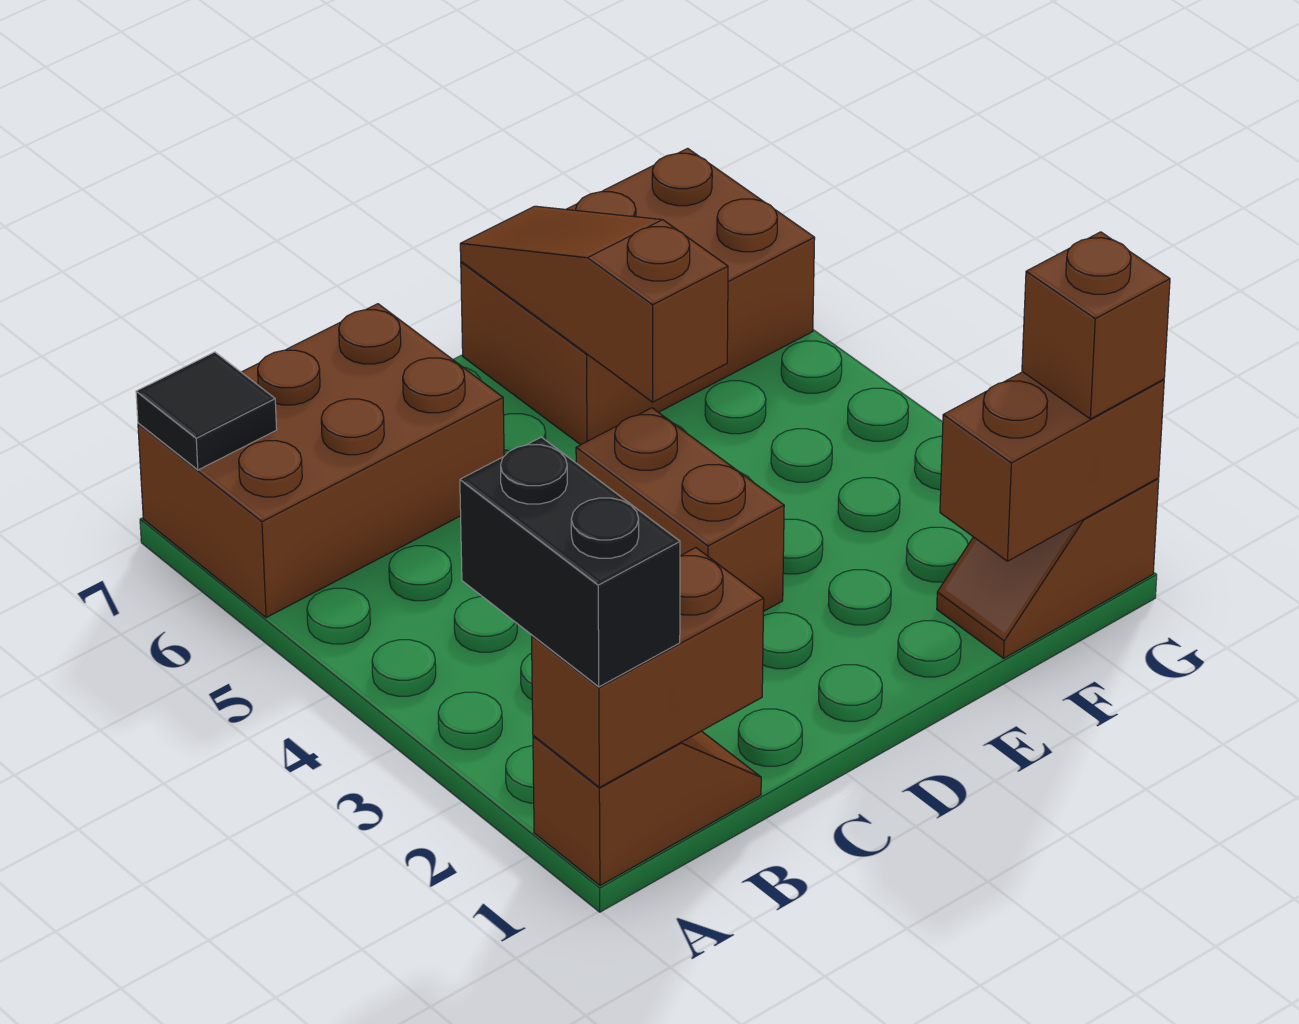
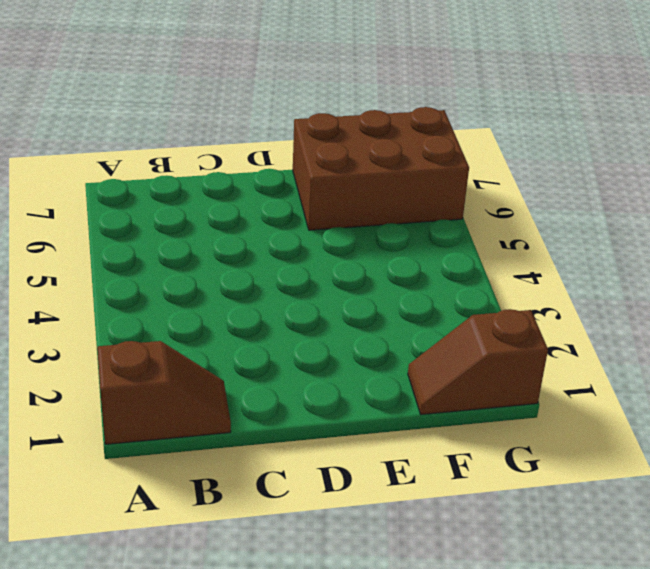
none -> brown brick A6:C7 level 1
none -> brown brick D3:D4 level 1

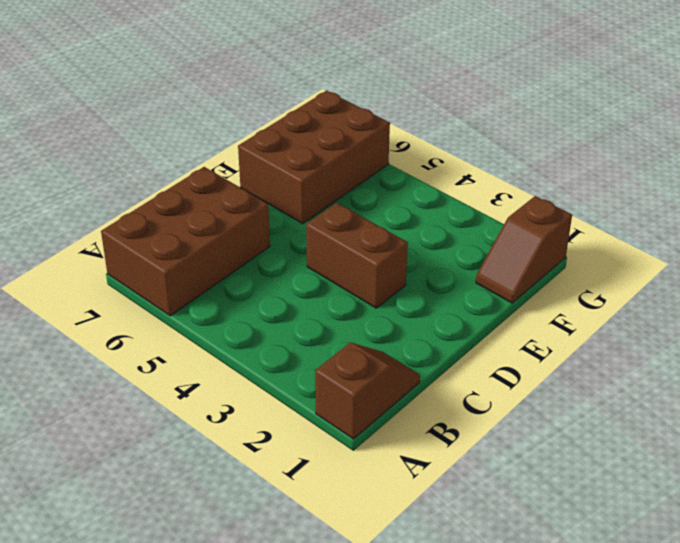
none -> brown brick A1:B1 level 2
none -> black tile A7 level 2

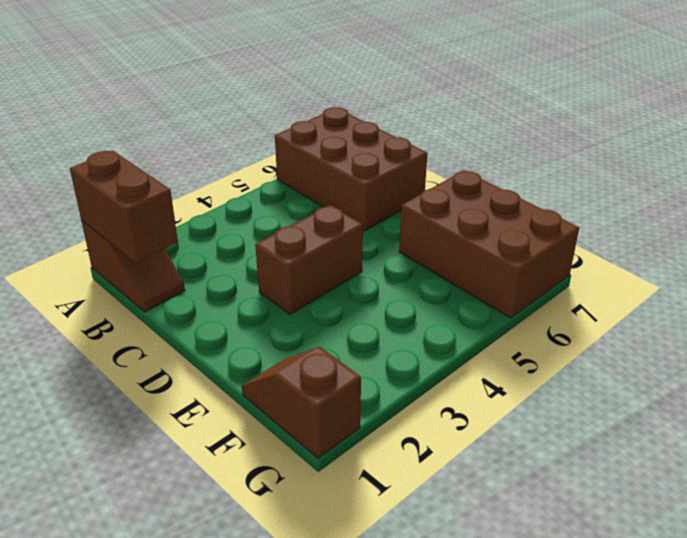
none -> black tile A7 level 2
none -> brown slope E5:E7 level 2 top 5

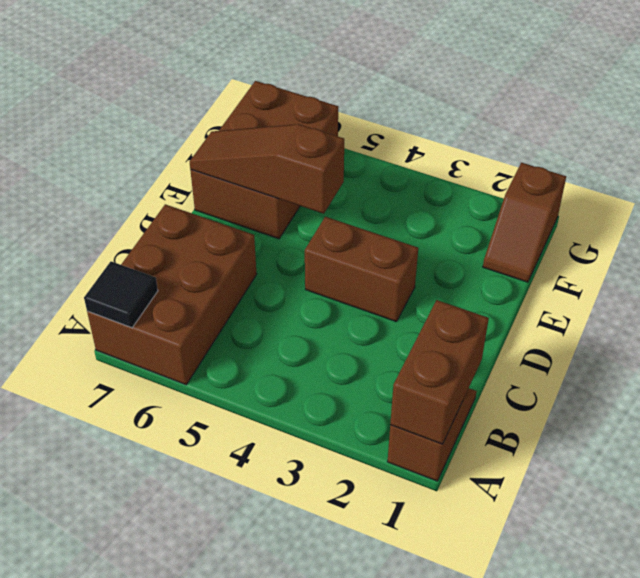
none -> brown brick F1:G1 level 2
none -> black brick A1:A2 level 3

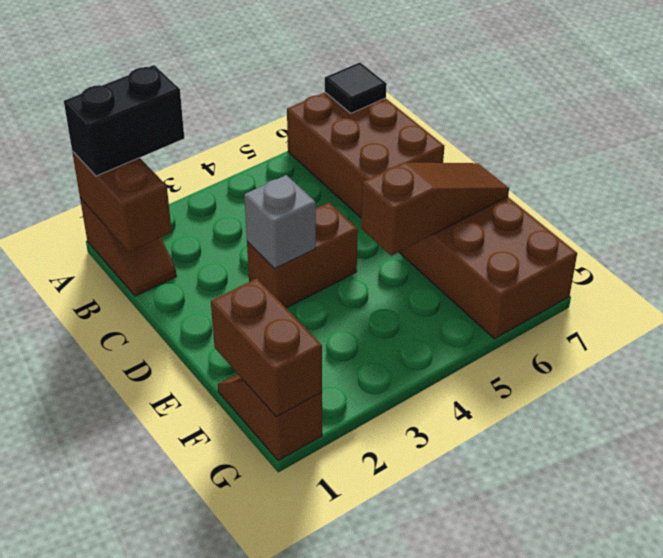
grey brick D3 level 2 -> none
none -> brown brick G1 level 3

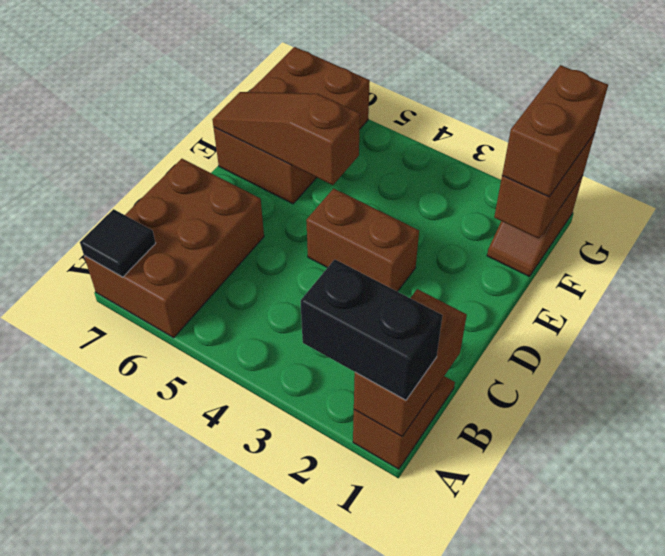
brown brick F1:G1 level 3 -> brown brick G1 level 3

